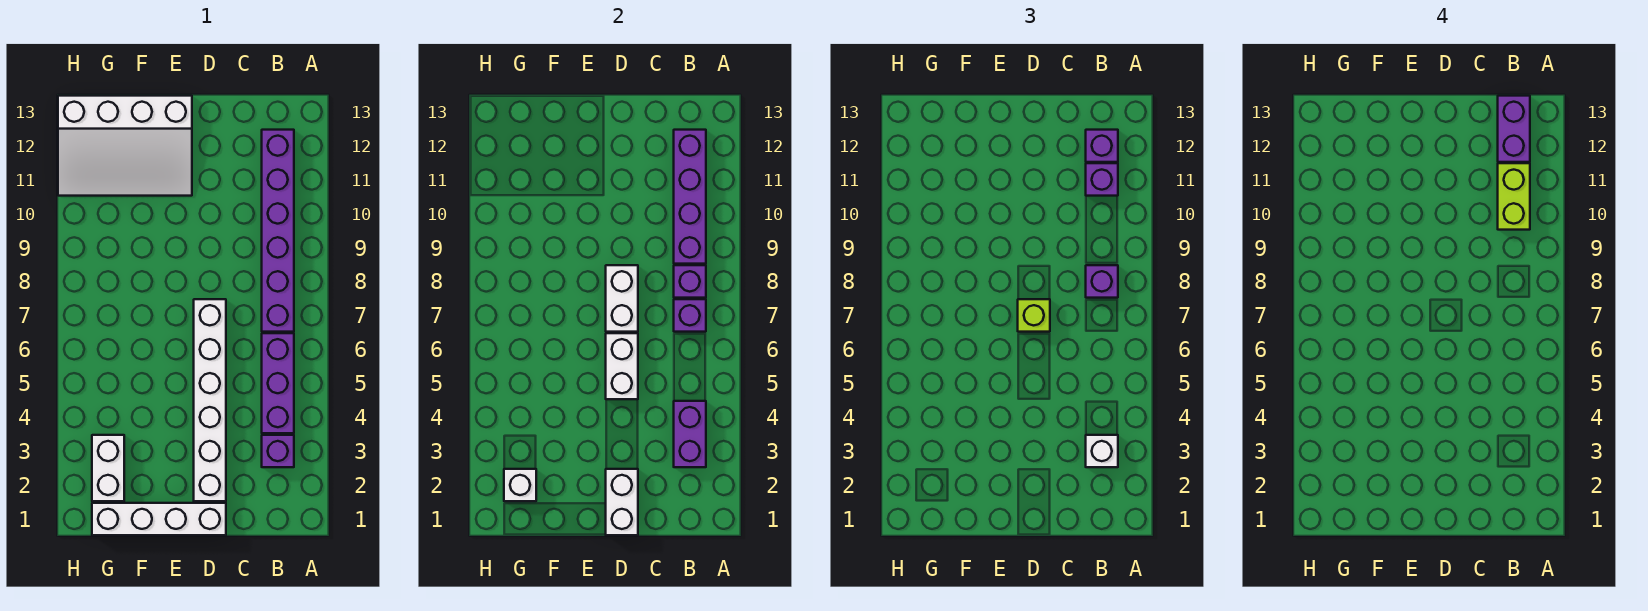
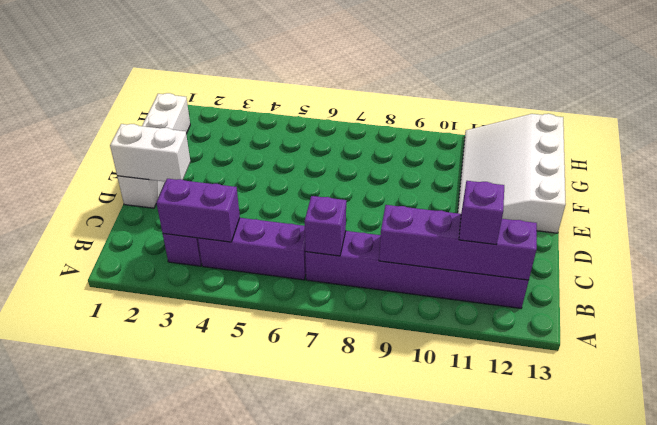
none -> white brick D2:D7 level 1
none -> white brick G2:G3 level 1
none -> purple brick B8 level 2

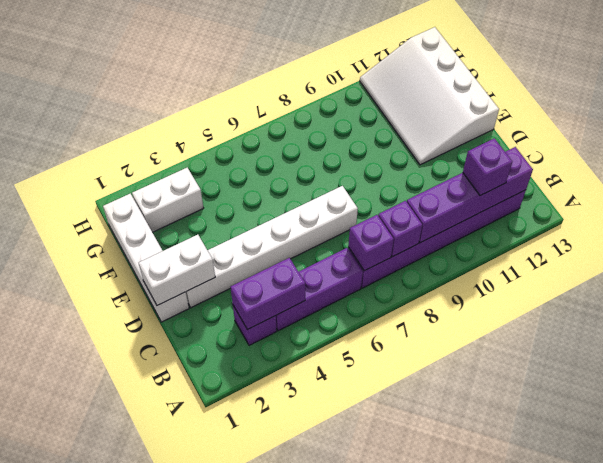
none -> white brick D5:D6 level 2
none -> white brick D7:D8 level 2
none -> white brick G2 level 2

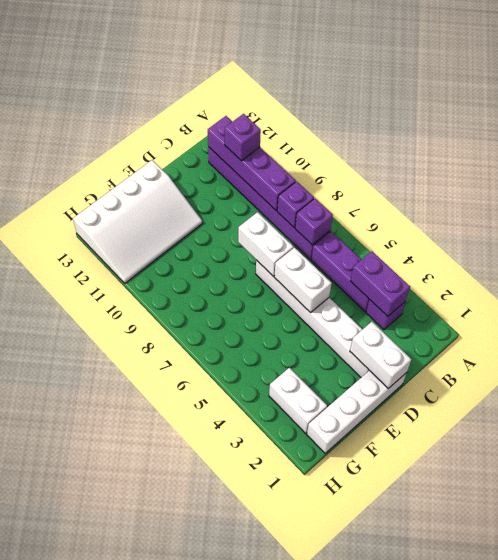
none -> white brick G2 level 2
none -> white brick B3 level 3
none -> purple brick B8 level 3

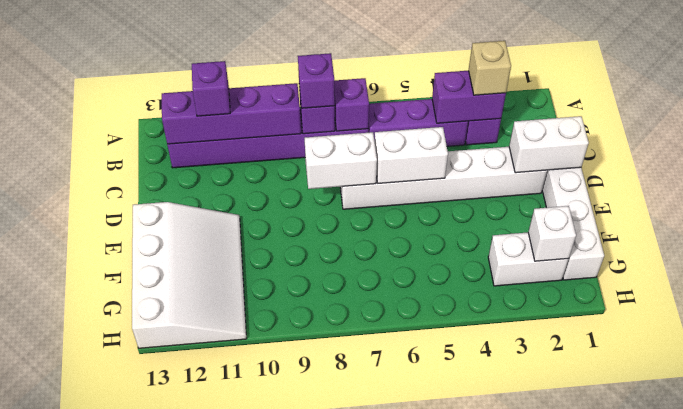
tan brick B3 level 3 -> white brick B3 level 3
none -> purple brick B12 level 3
none -> lime brick D7 level 3
none -> lime brick B10:B11 level 4

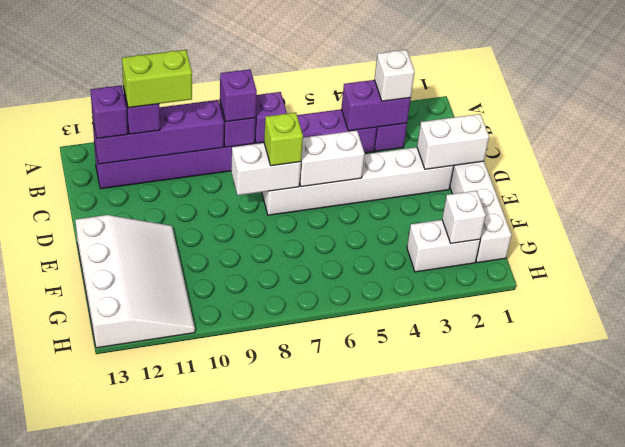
none -> purple brick B12:B13 level 4

